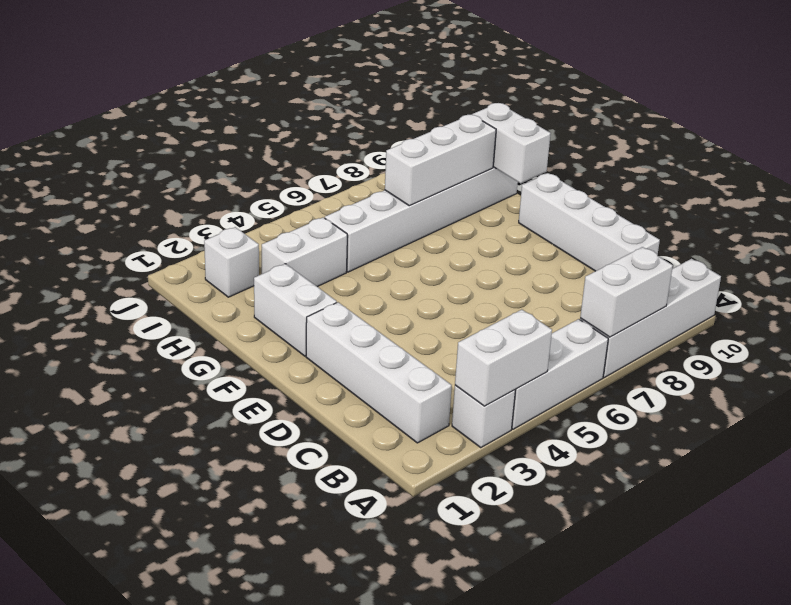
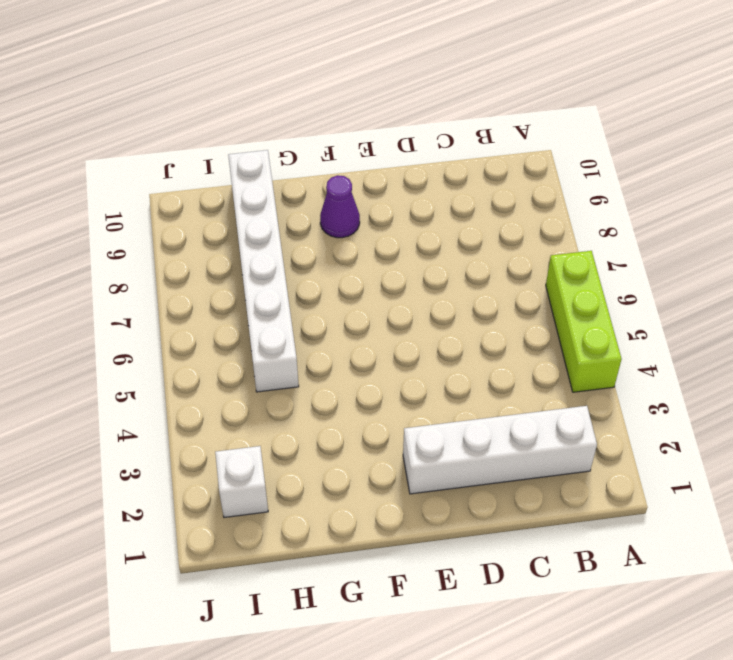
lime brick A4:A6 level 1 -> white brick A4:A6 level 1
purple cone F9 level 1 -> none
none -> white brick A3 level 1
none -> white brick A7:A10 level 1
none -> white brick C10:F10 level 1

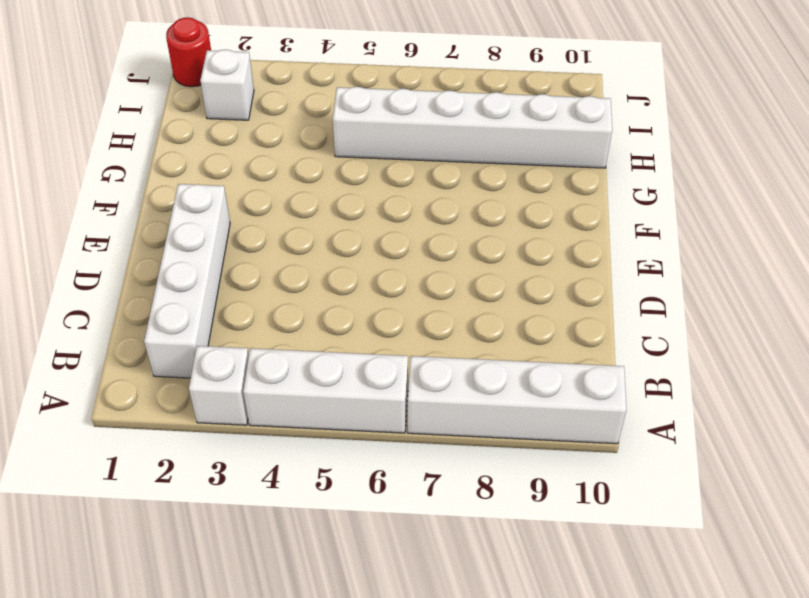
red round brick J1 level 1 -> none
none -> white brick C10:F10 level 1
none -> white brick F2:G2 level 1
none -> white brick H3:H4 level 1

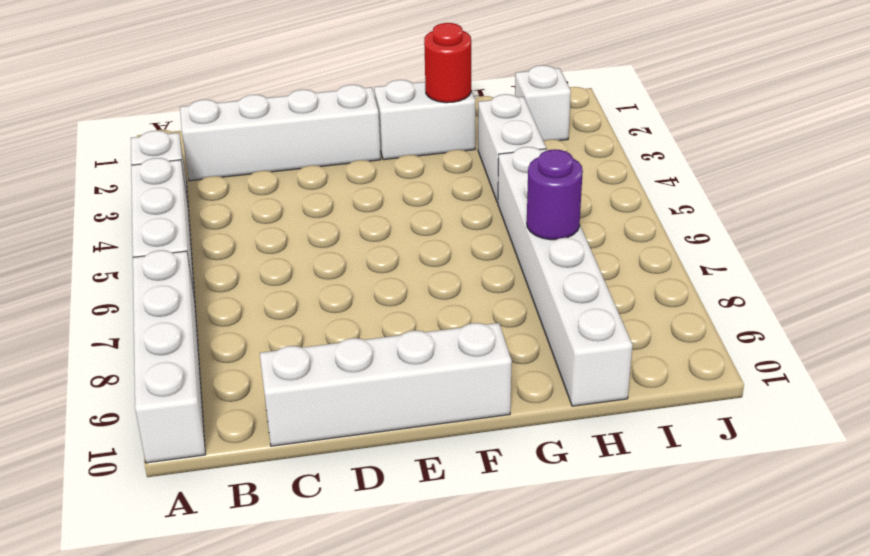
red round brick G2 level 2 -> none
purple round brick H7 level 2 -> white brick H7:H9 level 2
none -> white brick A3:A4 level 2
none -> white brick A7:A8 level 2
none -> white brick G10:H10 level 2

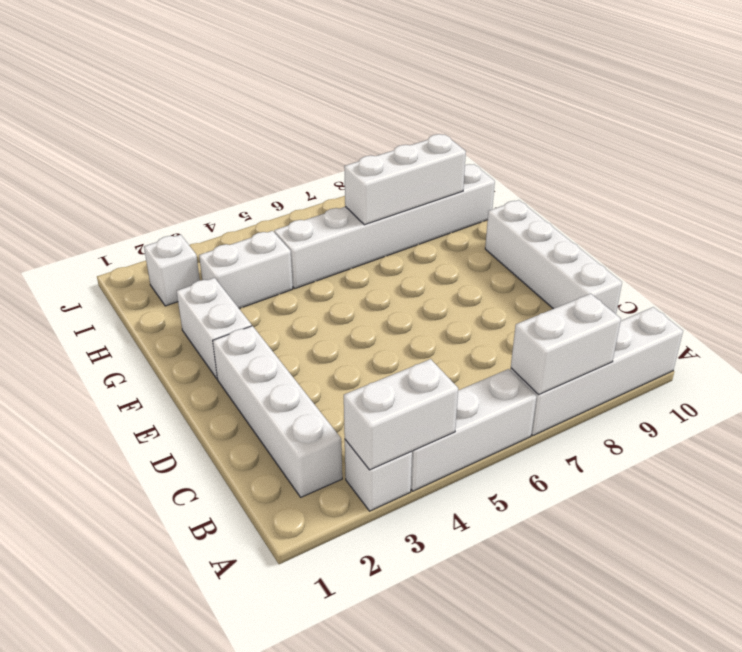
none -> white brick G10:H10 level 2

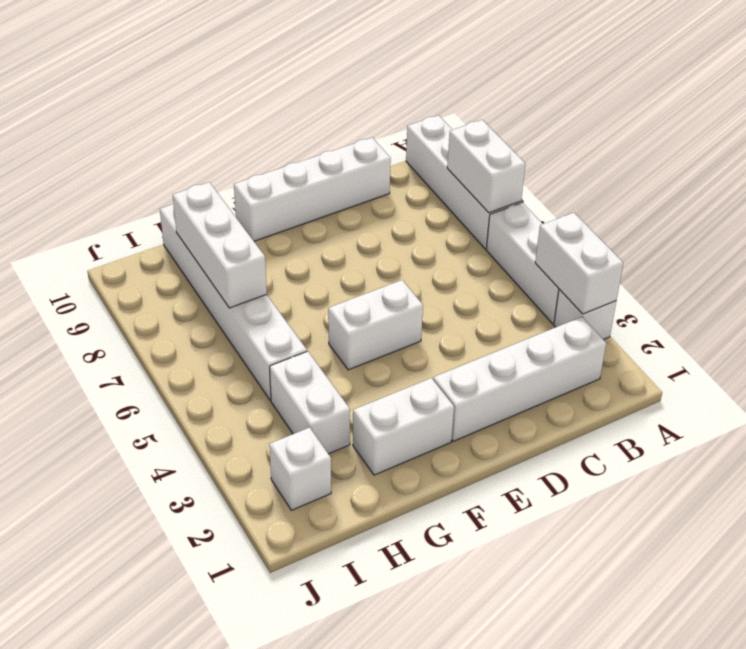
white brick E5:F5 level 1 -> white brick G10:H10 level 2

